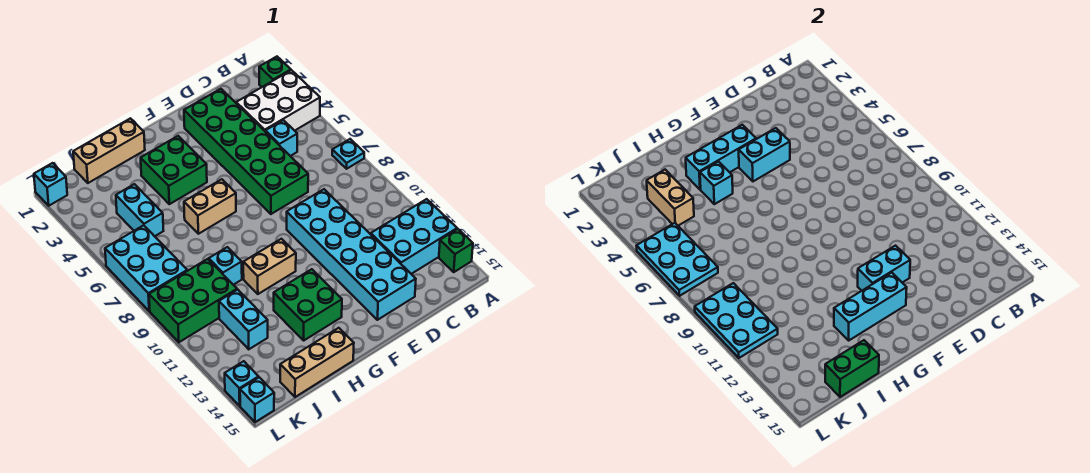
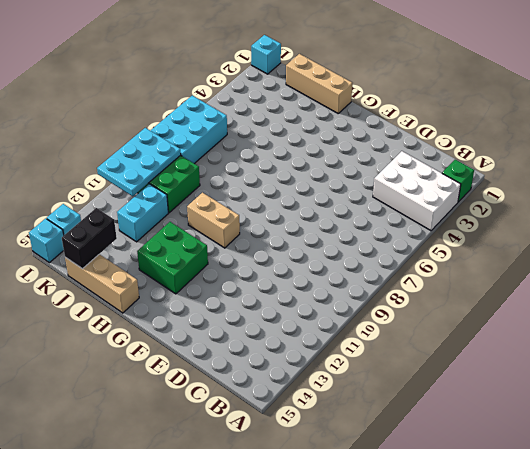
black brick J14:J15 level 2 -> green brick I15:J15 level 2
none -> cyan plate A7 level 1
none -> cyan brick A12:C13 level 1
none -> green brick A14 level 1
none -> cyan brick C5 level 1

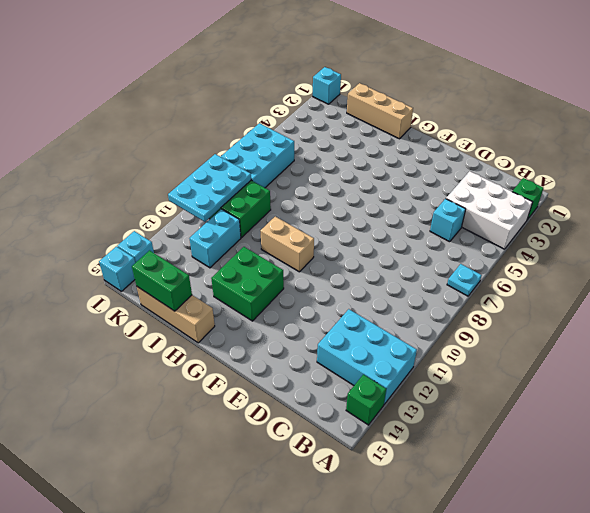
none -> green brick D2:E7 level 1
none -> cyan brick D9:E14 level 1
none -> green brick G3:H4 level 1
none -> tan brick G6:H6 level 1

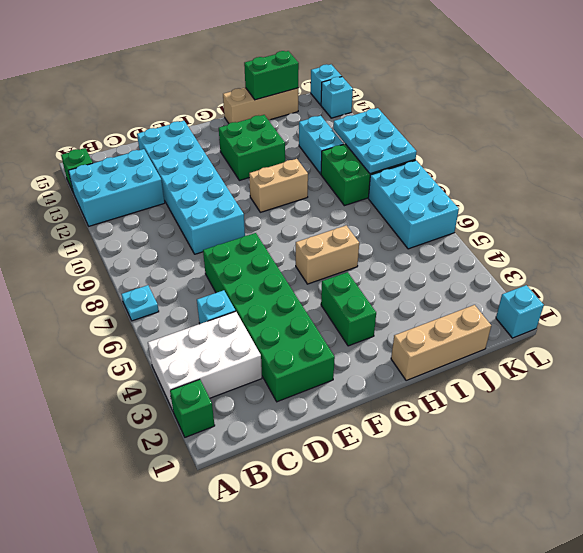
green brick G3:G4 level 1 -> green brick G3:H4 level 1
none -> cyan brick I9 level 1
none -> cyan brick J4:J5 level 1
none -> cyan brick E4:F4 level 2
none -> cyan brick E12:F12 level 2

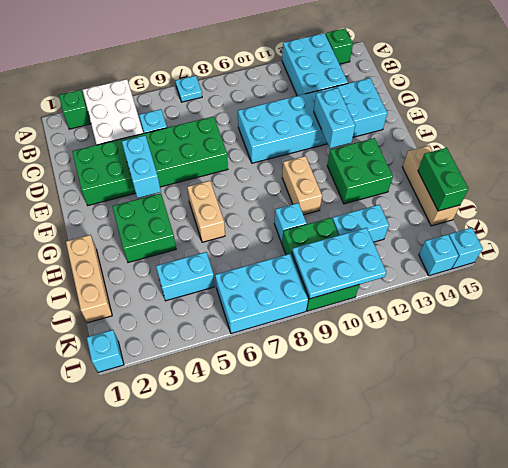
none -> cyan brick F3:H3 level 2
none -> cyan brick F13:H13 level 2
none -> cyan brick H4 level 2
none -> tan brick J3:J4 level 2

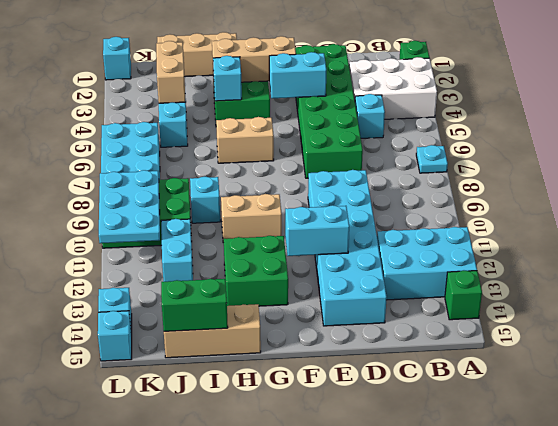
tan brick F3:H3 level 2 -> cyan brick F3:H3 level 2
none -> cyan brick F13:H13 level 2
none -> cyan plate K5:L7 level 2

